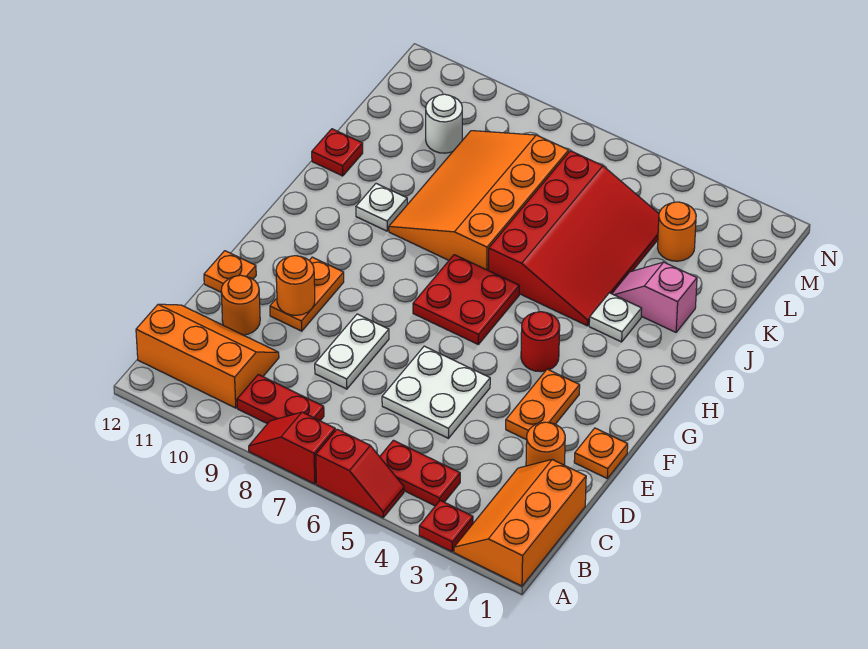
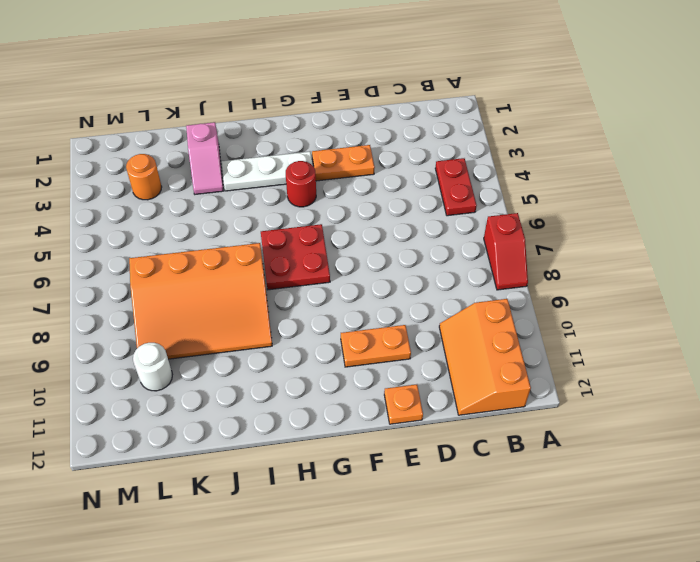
white plate G3:I3 level 1 -> white plate I3 level 1
none -> orange slope A1:C2 level 1 top 1
none -> red plate A3 level 1
none -> red slope A5:A6 level 1 top 6

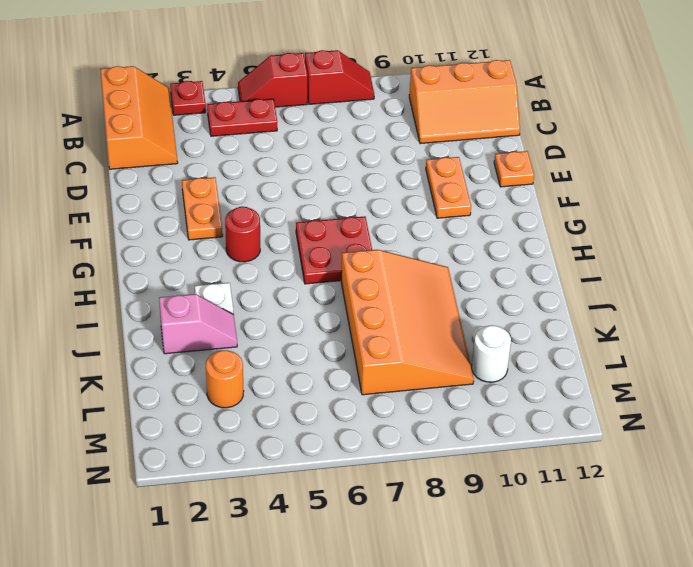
none -> red plate B8:B9 level 1
none -> orange round brick D2 level 1
none -> white plate D5:E6 level 1

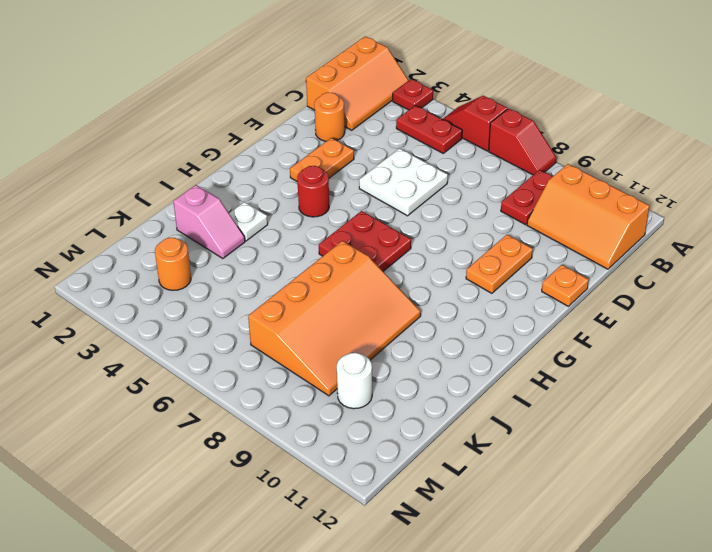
red plate B9:C9 level 1 -> red plate B8:B9 level 1
none -> white plate D8:E8 level 1
none -> orange round brick D11 level 1
none -> orange plate E1 level 1

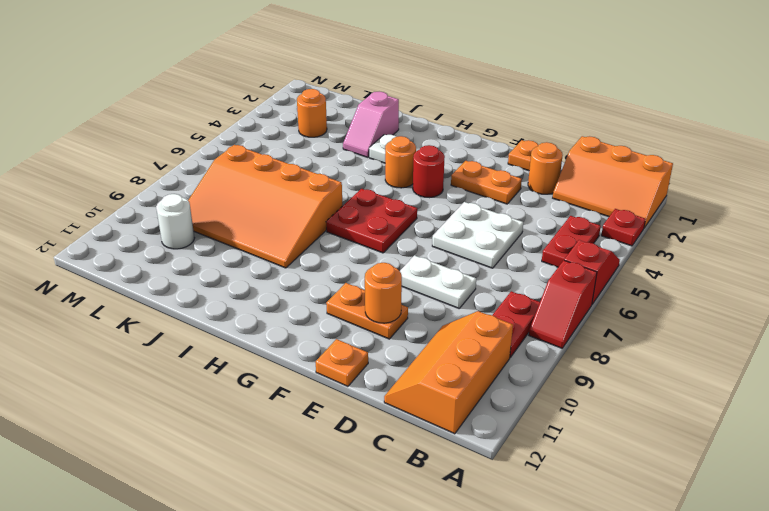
orange round brick H4 level 1 -> orange round brick D11 level 1
none -> red slope I4:L6 level 1 top 6
none -> white plate I10 level 1
none -> red plate J12 level 1

